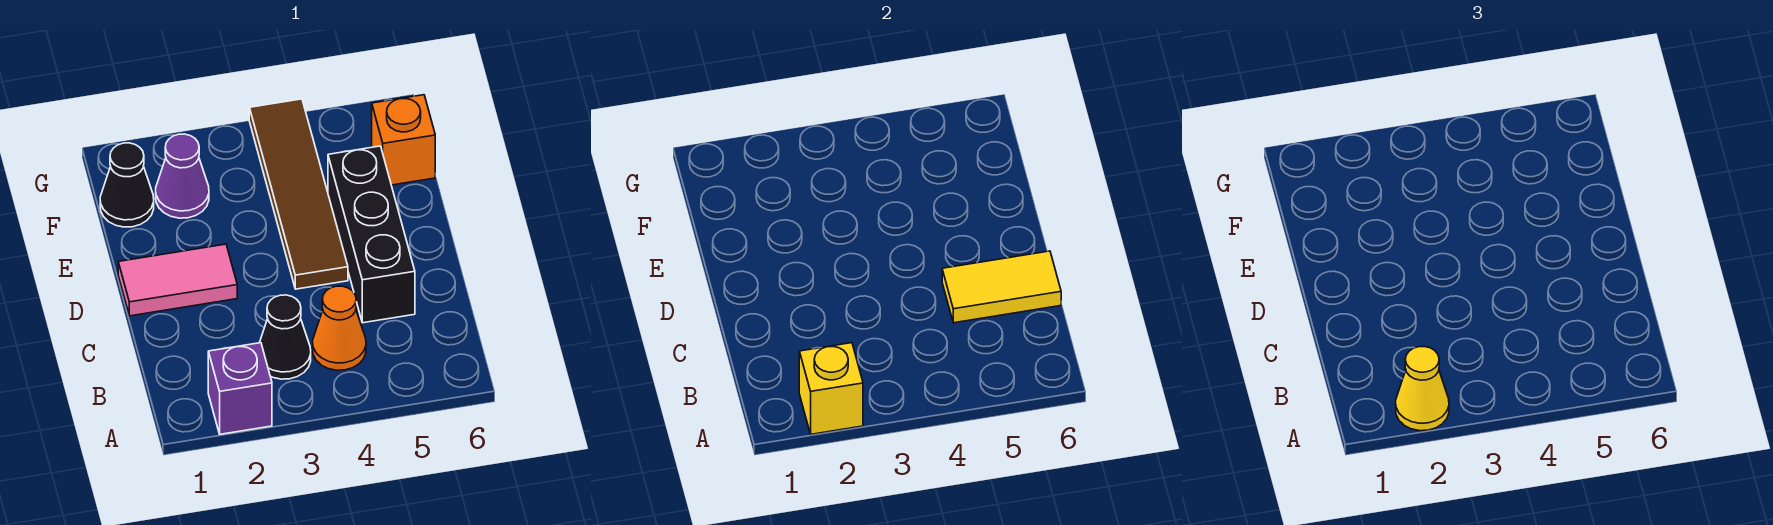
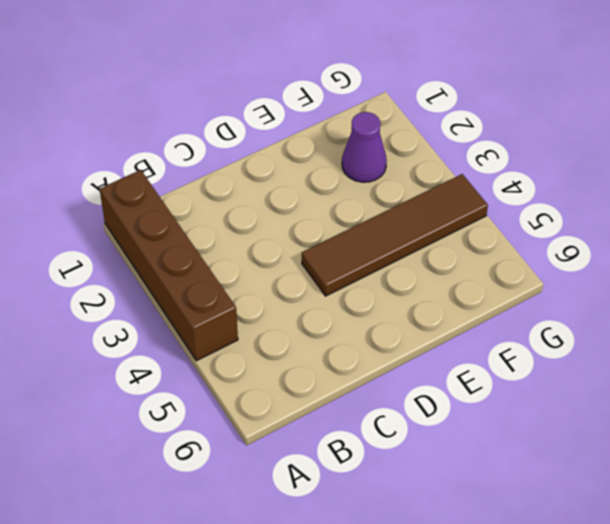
brown brick A1:A4 level 1 -> purple brick A2 level 1
none -> black cone B3 level 1
none -> orange cone B4 level 1
none -> black brick C5:E5 level 1

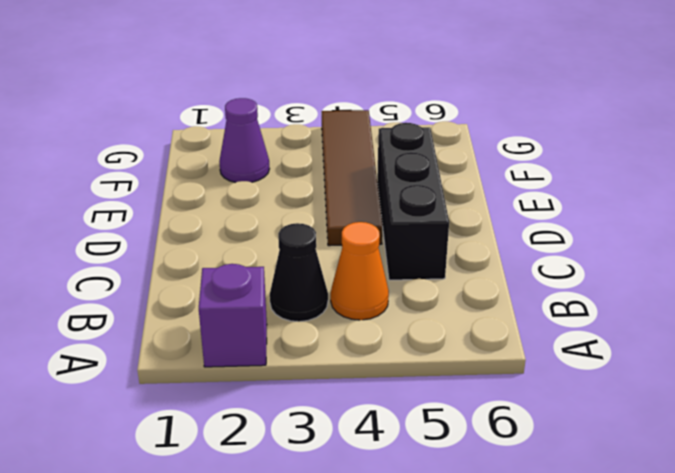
none -> pink tile D1:D2 level 1
none -> black cone F1 level 1
none -> orange brick F6 level 1

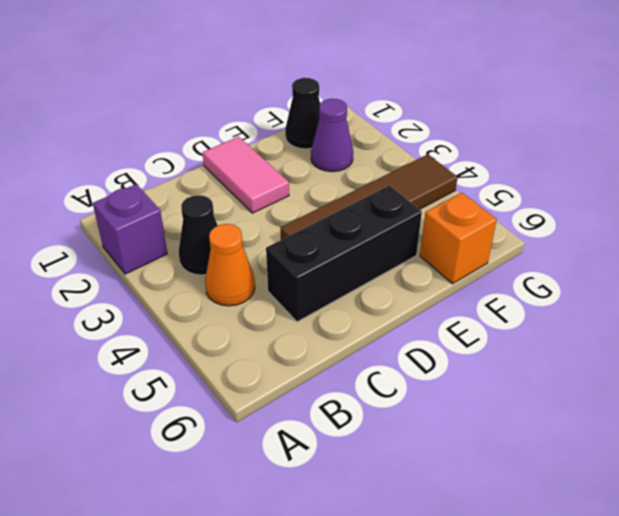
none -> yellow brick A2 level 2
none -> yellow tile C5:C6 level 2
none -> yellow cone A2 level 3

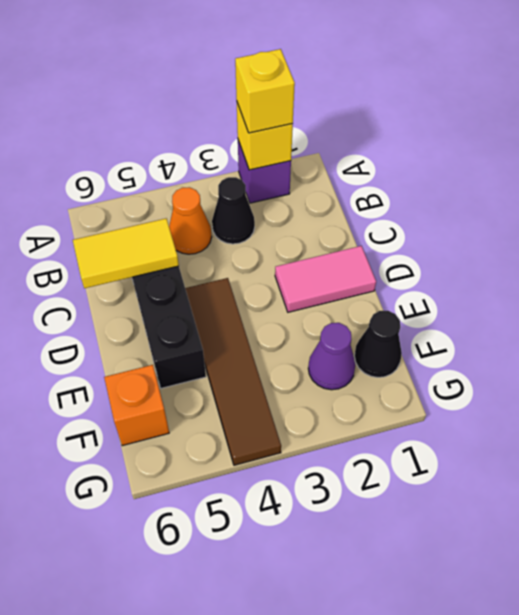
yellow brick A2 level 3 -> yellow cone A2 level 3

